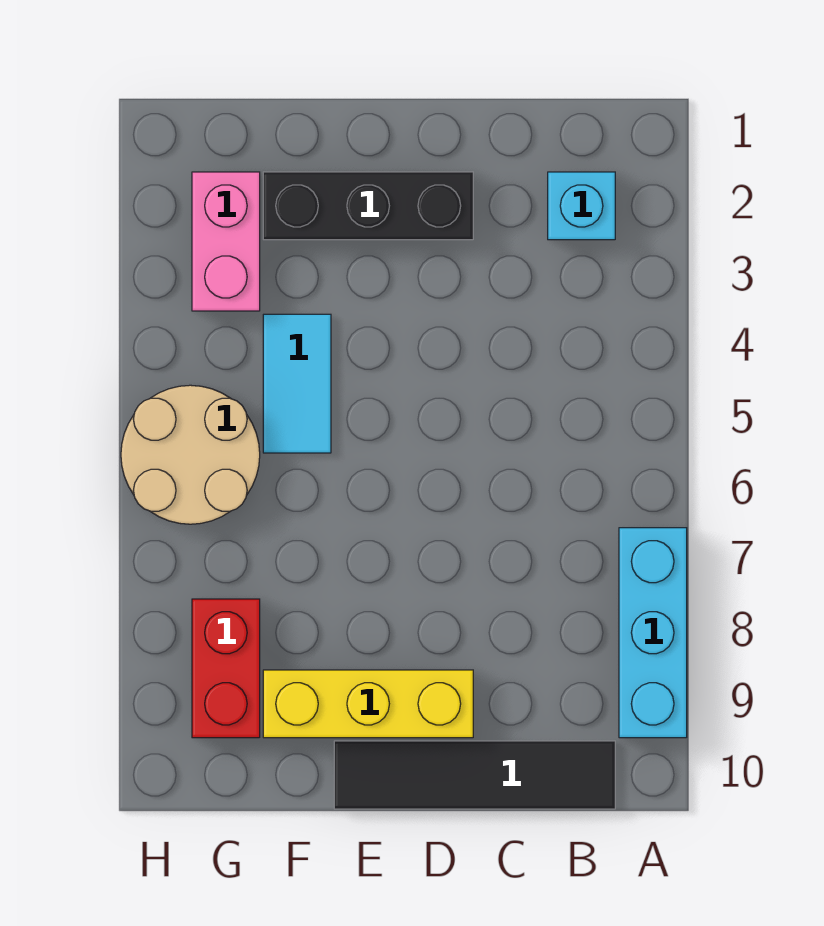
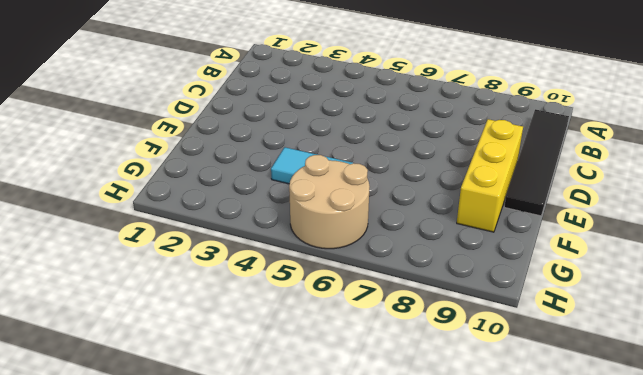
none -> cyan brick A7:A9 level 1
none -> cyan brick B2 level 1

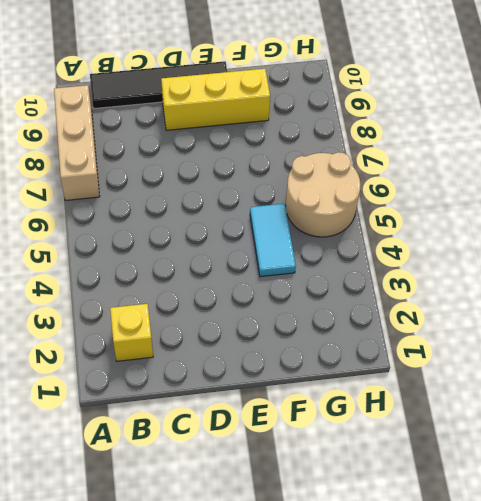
tan brick A7:A9 level 1 -> cyan brick A7:A9 level 1
yellow brick B2 level 1 -> cyan brick B2 level 1
none -> black brick D2:F2 level 1
none -> pink brick G2:G3 level 1

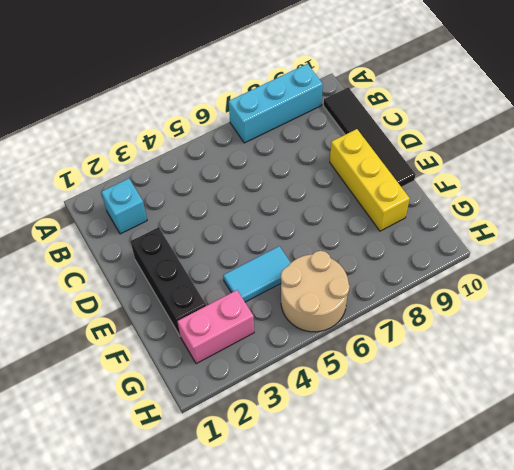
none -> red brick G8:G9 level 1

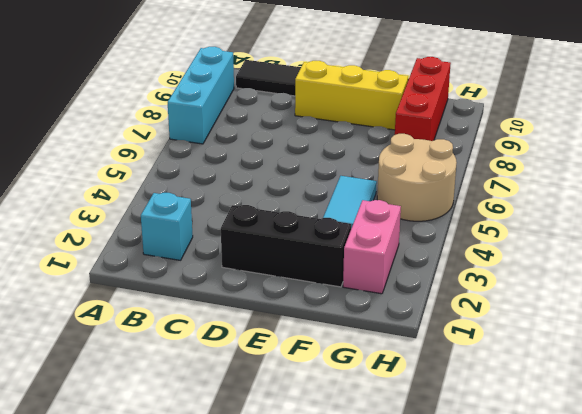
red brick G8:G10 level 1 -> red brick G8:G9 level 1

